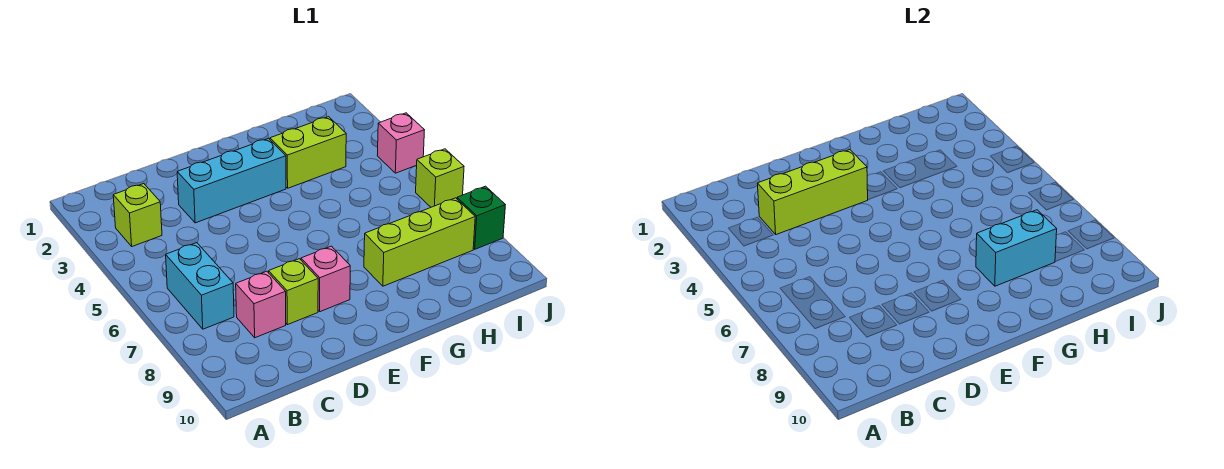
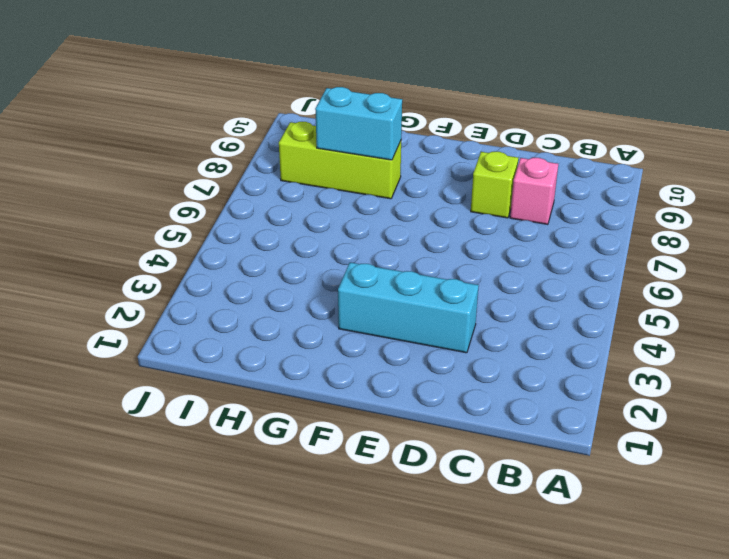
none -> lime brick B3 level 1
none -> cyan brick B6:B7 level 1
none -> pink brick E8 level 1

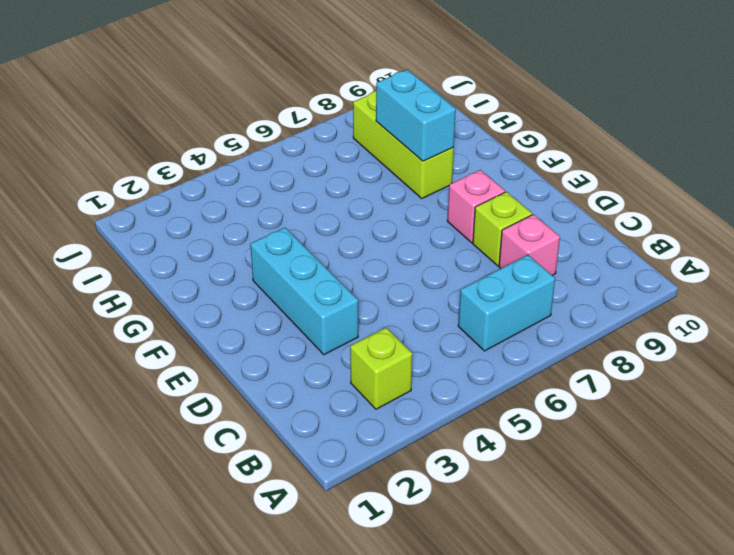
none -> lime brick G3:H3 level 1
none -> pink brick J4 level 1
none -> lime brick J6 level 1

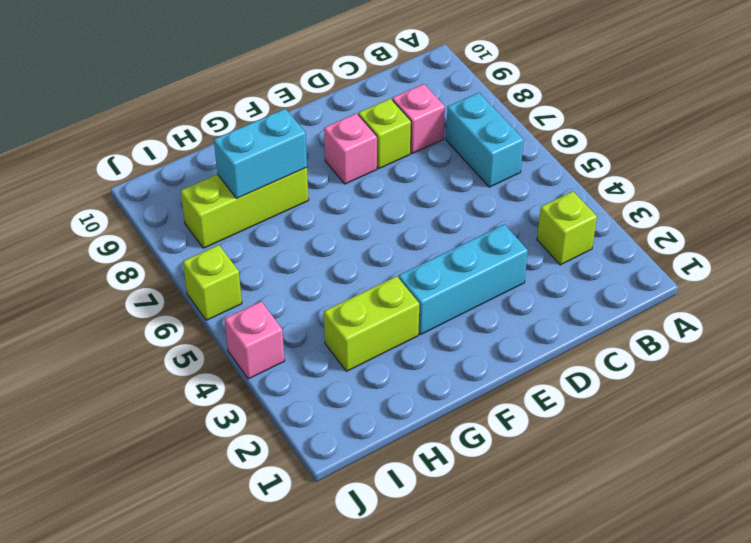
none -> green brick J8 level 1
none -> lime brick C3:E3 level 2

